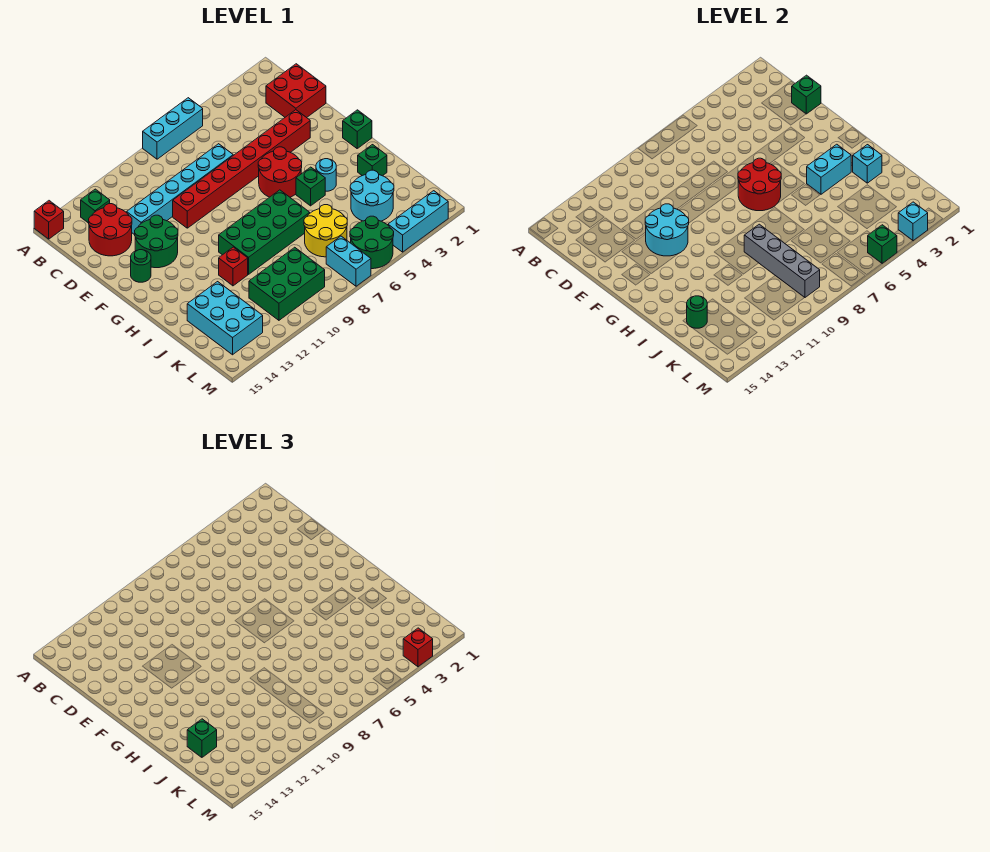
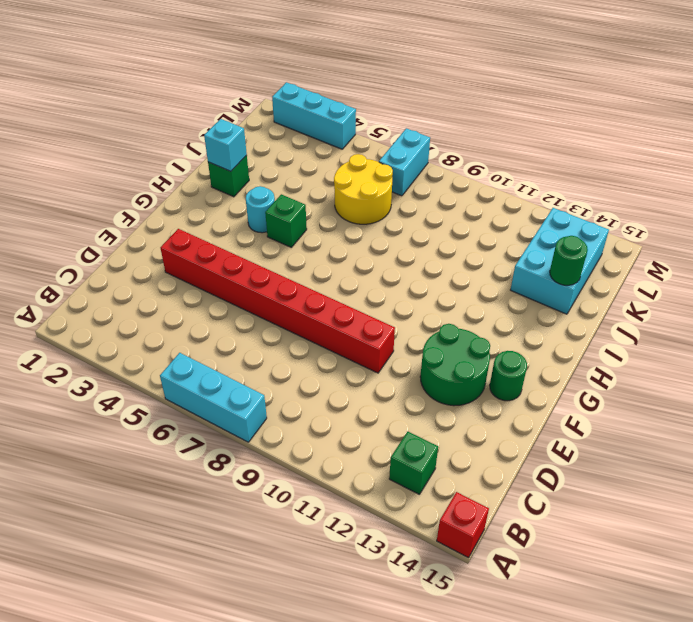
none -> red brick C1:D2 level 1
none -> red round brick C13:D14 level 1
none -> cyan brick D7:D12 level 1
none -> red round brick F5:G6 level 1

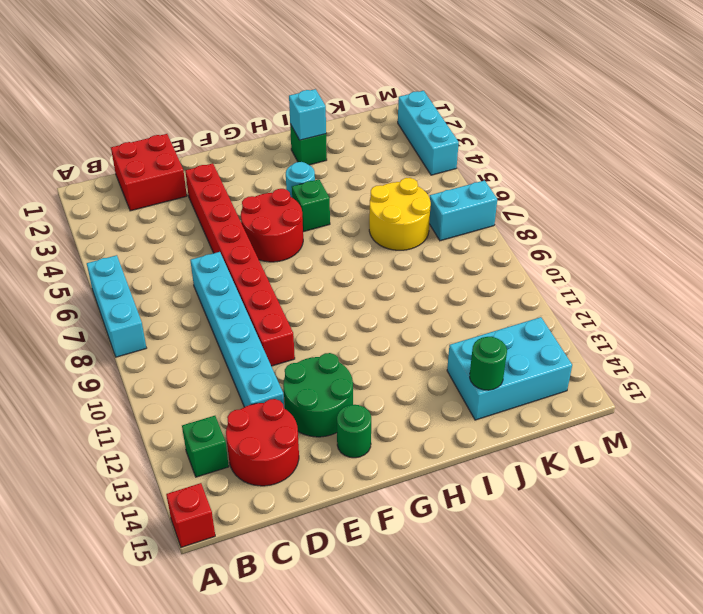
none -> green brick G1 level 1
none -> green brick H7:I10 level 1
none -> red brick I11 level 1
none -> cyan round brick J3:K4 level 1

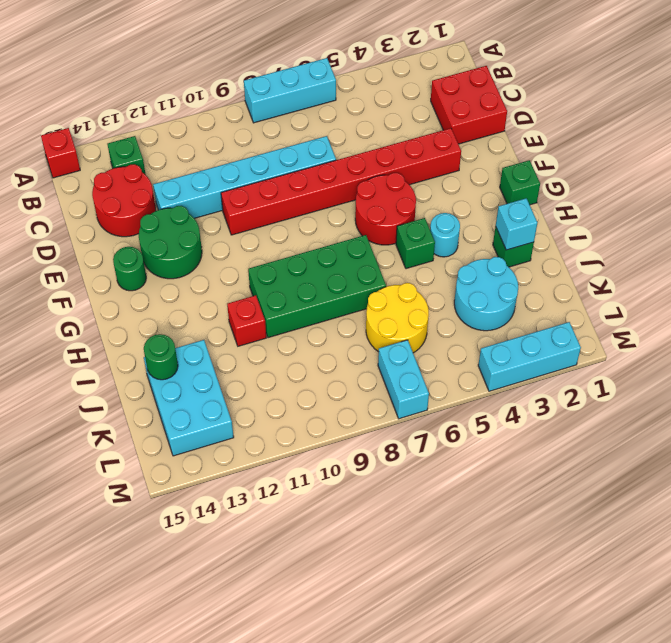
none -> green brick K9:L11 level 1
none -> green round brick L5:M6 level 1
none -> green brick D1 level 2
none -> cyan round brick E11:F12 level 2

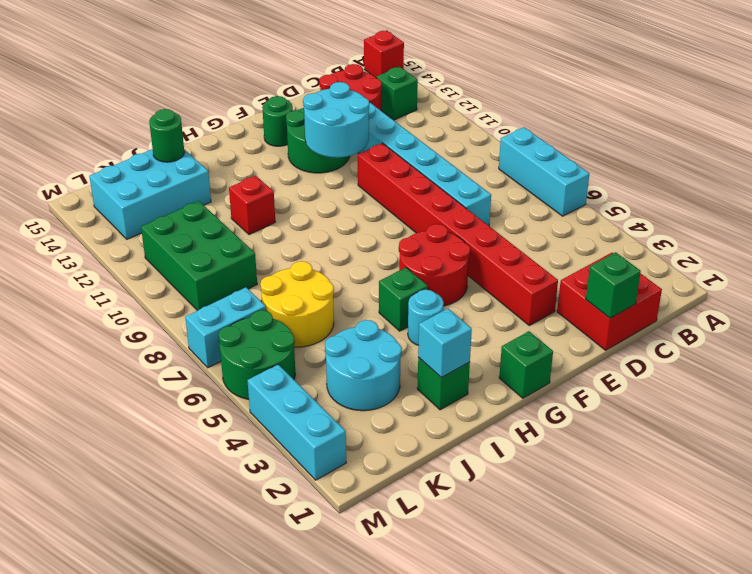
none -> green brick H7:I10 level 1
none -> red round brick F6:G7 level 2
none -> cyan brick H3:H4 level 2
none -> grey brick I9:L9 level 2

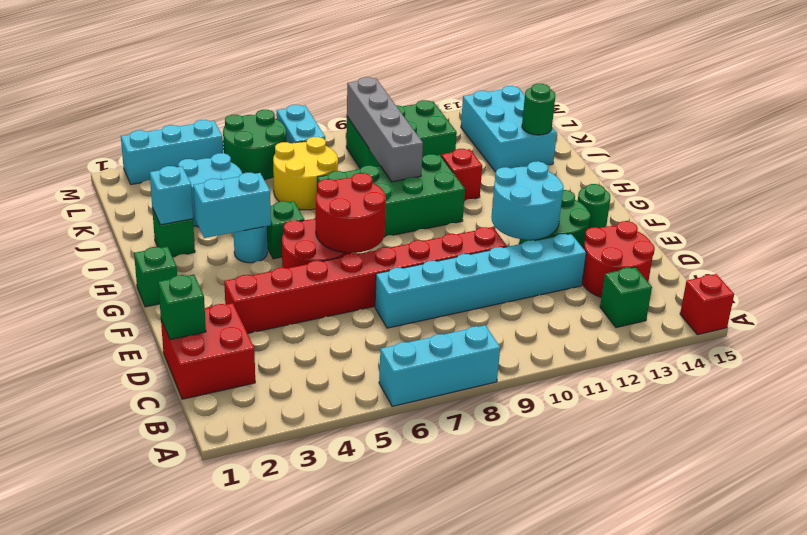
none -> cyan brick M3 level 2
none -> green brick M5 level 2
none -> green brick J14 level 3
none -> red brick M3 level 3

